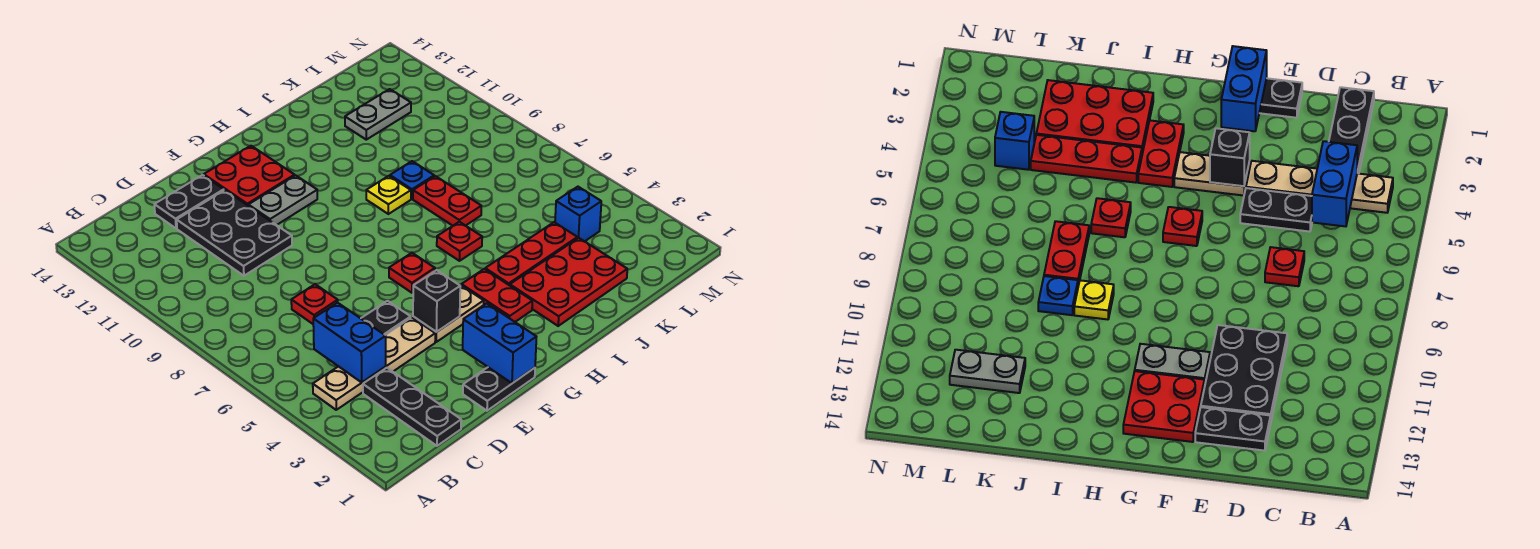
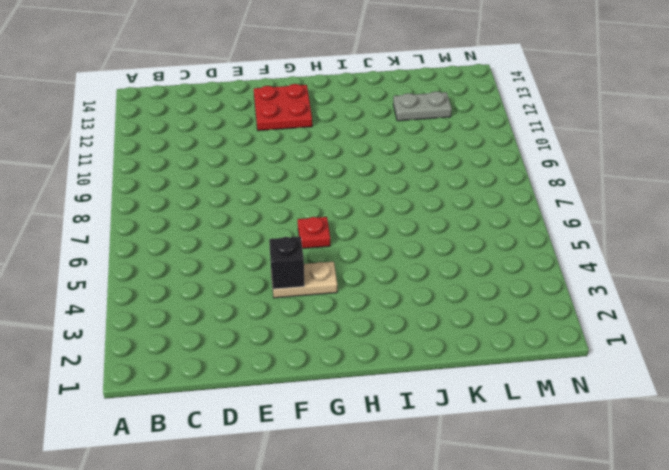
none -> tan plate B4:E4 level 1
none -> black plate C1:C3 level 1
none -> black plate D5:E5 level 1

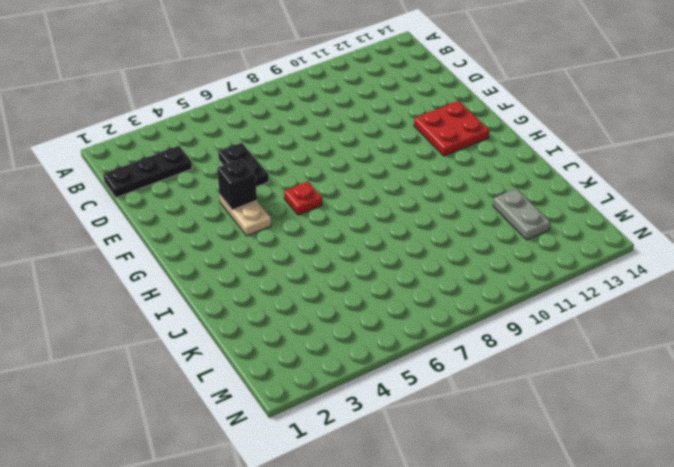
none -> tan plate B4:E4 level 1
none -> red plate D7 level 1
none -> black plate D10:E12 level 1

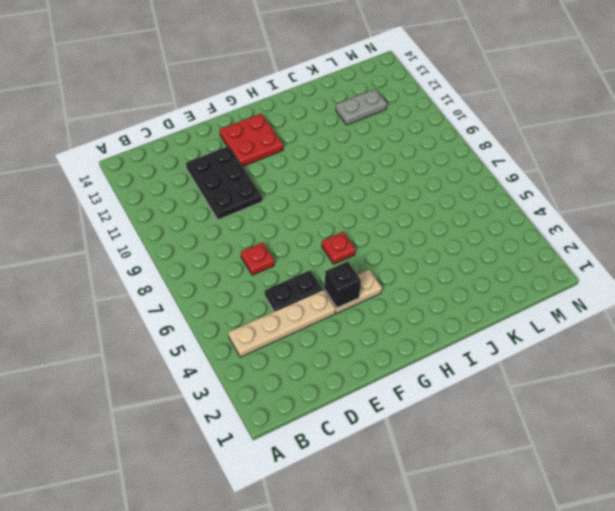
none -> black plate C1:C3 level 1
none -> black plate D13:E13 level 1
none -> black plate E1:F1 level 1

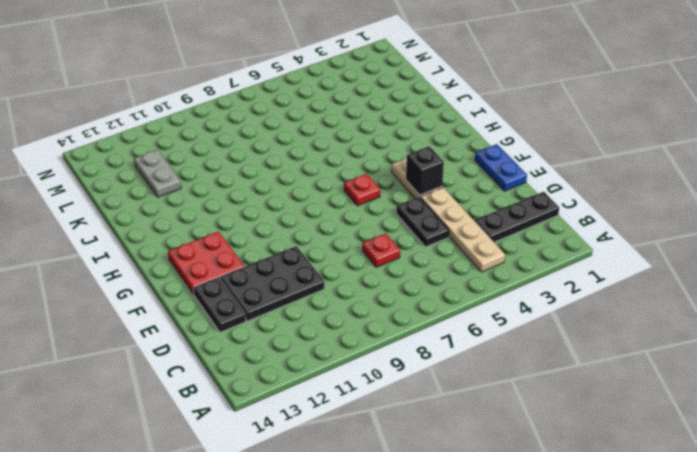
blue plate E1:F1 level 1 -> black plate E1:F1 level 1
none -> grey plate F11:G11 level 1
none -> red plate H3:H4 level 1
none -> red plate I2:K3 level 1

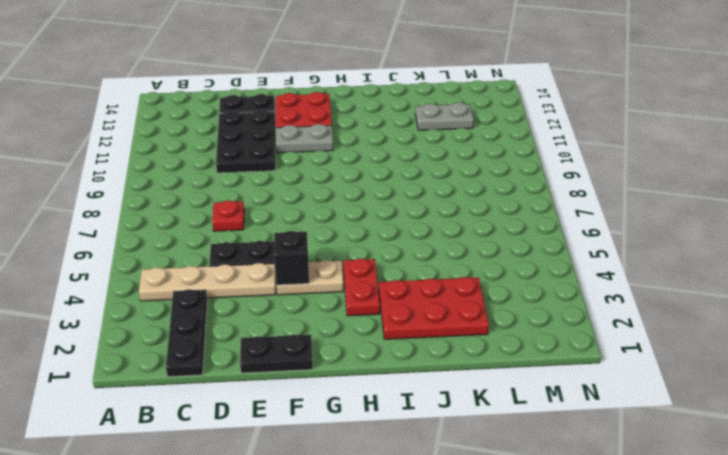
none -> red plate G6 level 1
none -> red plate I4:K4 level 1
none -> red plate I6 level 1

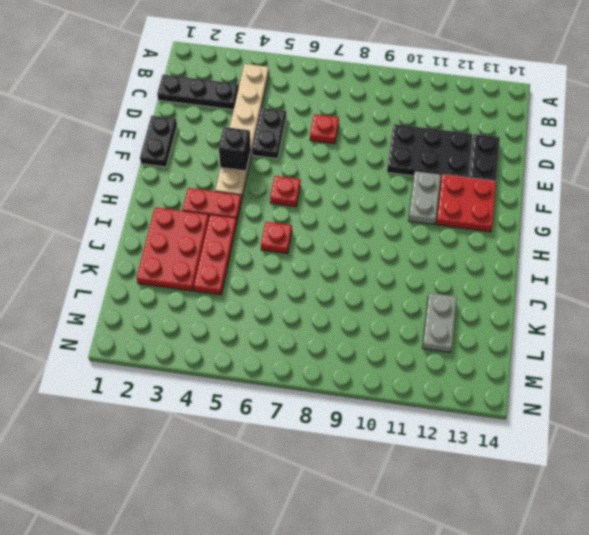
none -> yellow plate I9 level 1
none -> red plate J7:J8 level 1
none -> blue plate J9 level 1

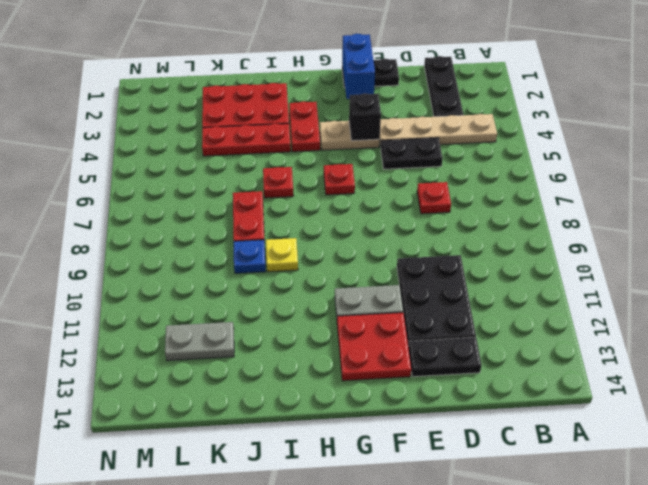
none -> blue brick L4 level 1
none -> blue brick C4:C5 level 2

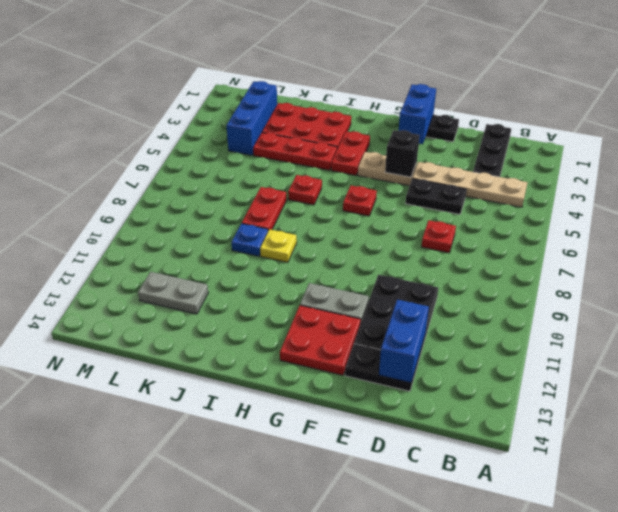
blue brick D12:D13 level 2 -> blue brick C4:C5 level 2
blue brick L2:L4 level 1 -> blue brick L4 level 1

